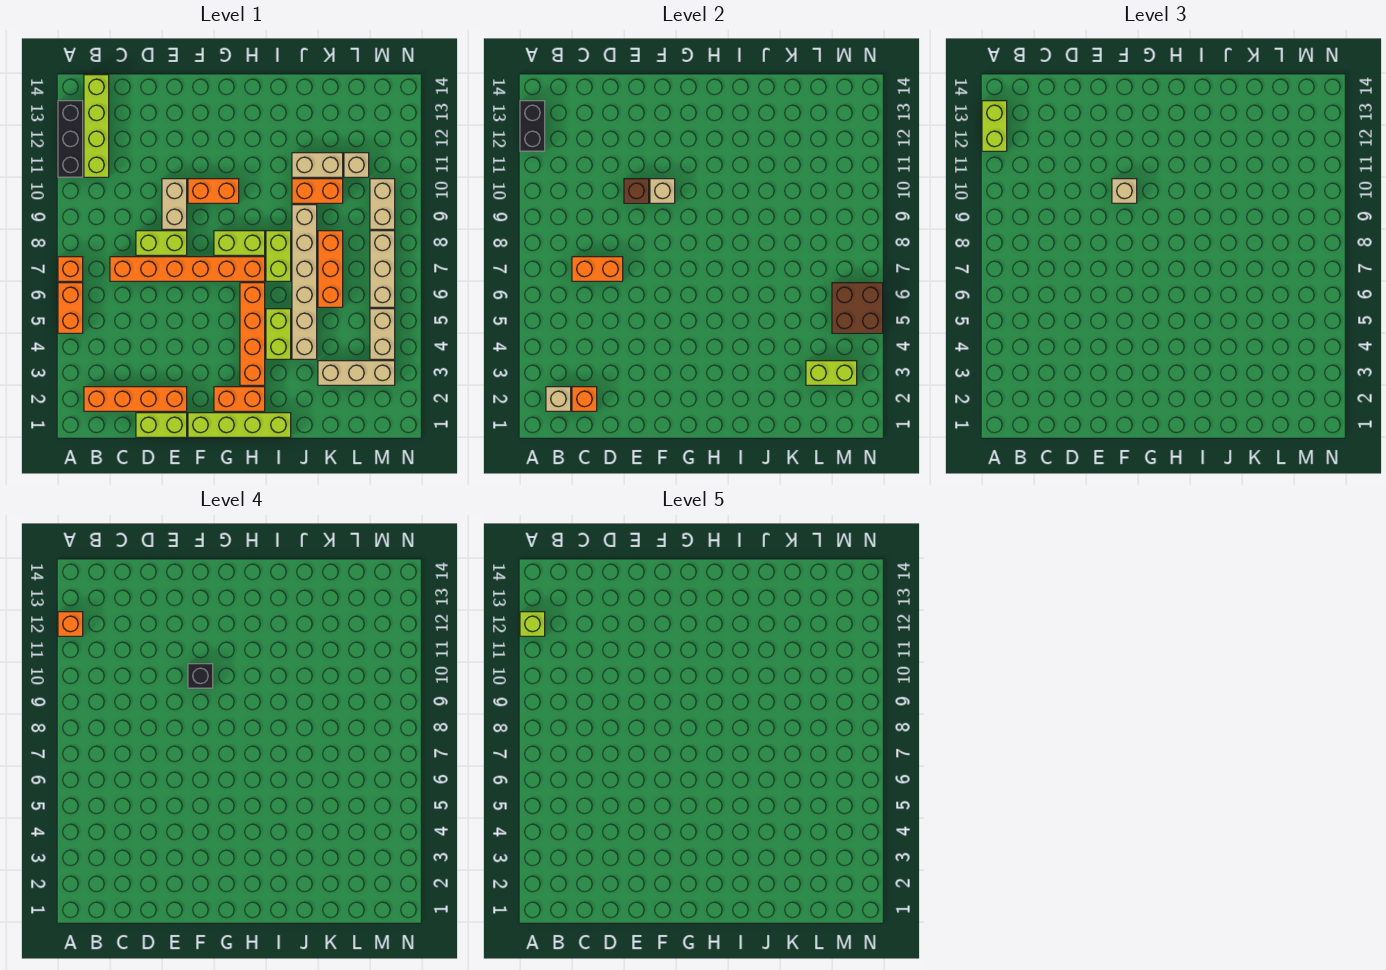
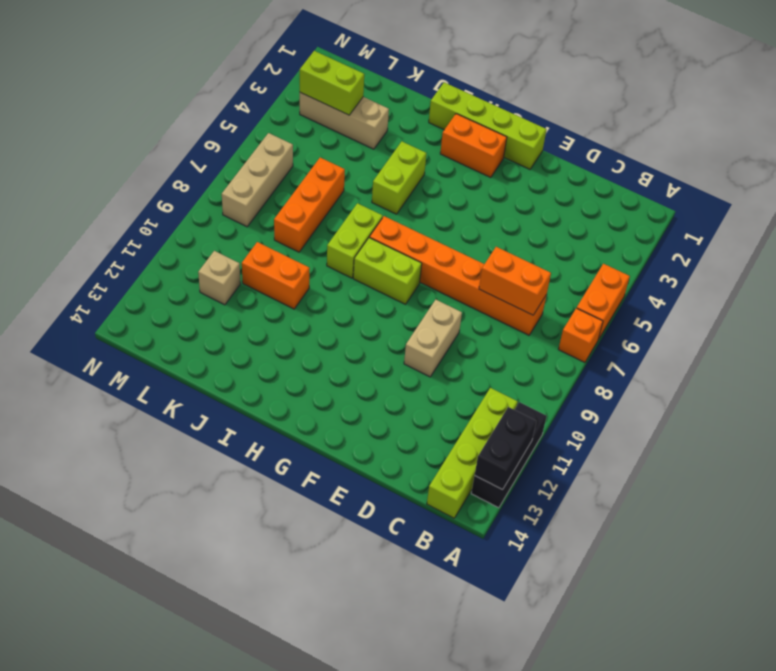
none -> orange brick B2:E2 level 1
none -> lime brick D1:E1 level 1
none -> lime brick D8:E8 level 1
none -> orange brick F10:G10 level 1

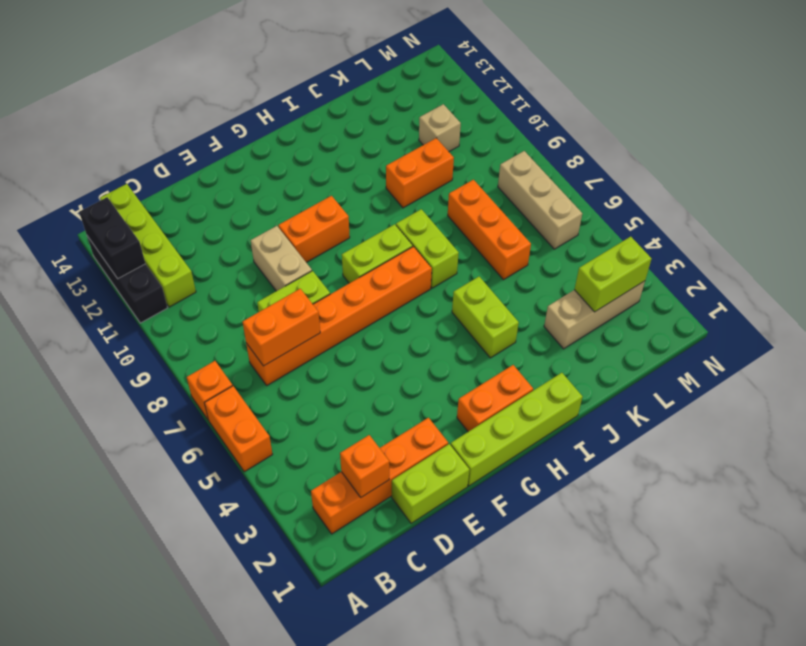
none -> orange brick H3:H6 level 1
none -> tan brick J4:J9 level 1
none -> tan brick J11:K11 level 1
none -> tan brick M4:M5 level 1

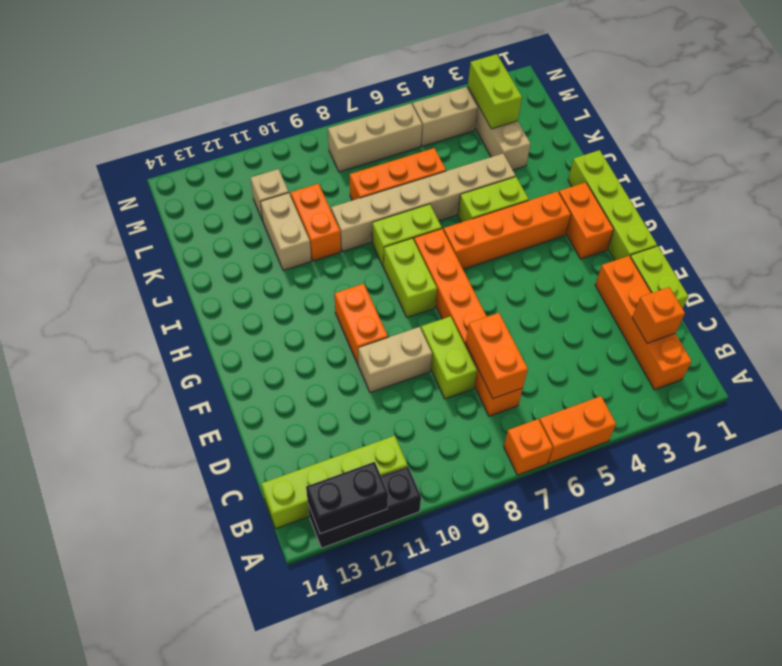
none -> tan brick M9:M10 level 1
none -> tan brick B2 level 2
none -> brown brick E10 level 2
none -> tan brick F10 level 2

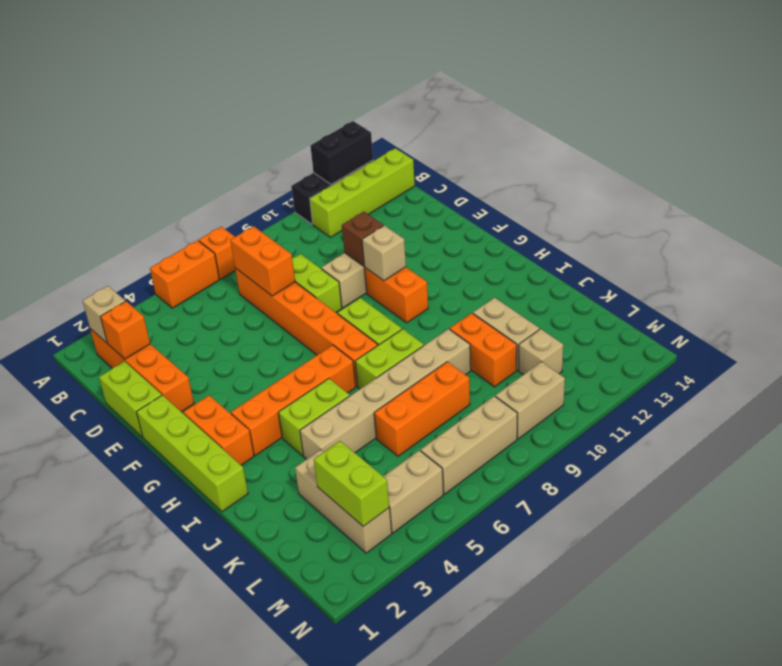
none -> brown brick M5:N6 level 2
none -> lime brick A12:A13 level 3
none -> tan brick F10 level 3
none -> orange brick A12 level 4

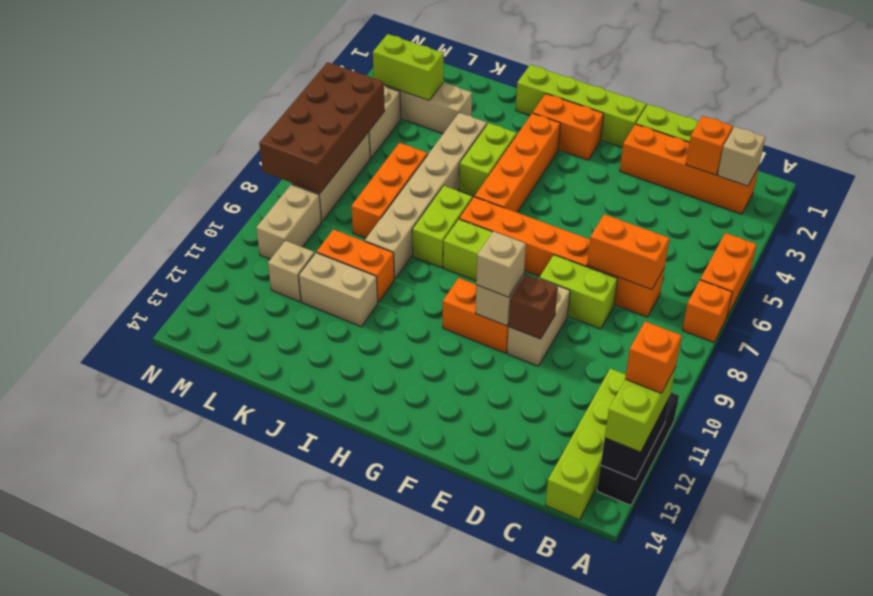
brown brick M5:N8 level 2 -> brown brick M5:N6 level 2
none -> black brick F10 level 4
none -> lime brick A12 level 5

